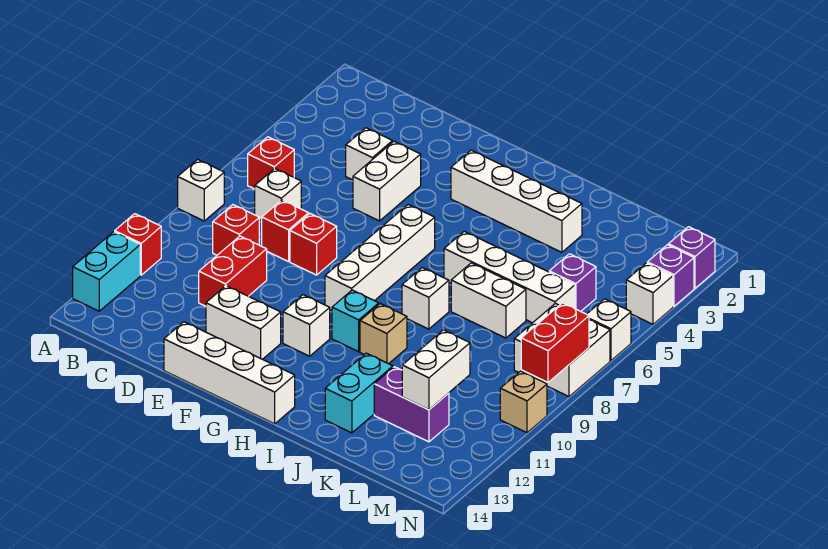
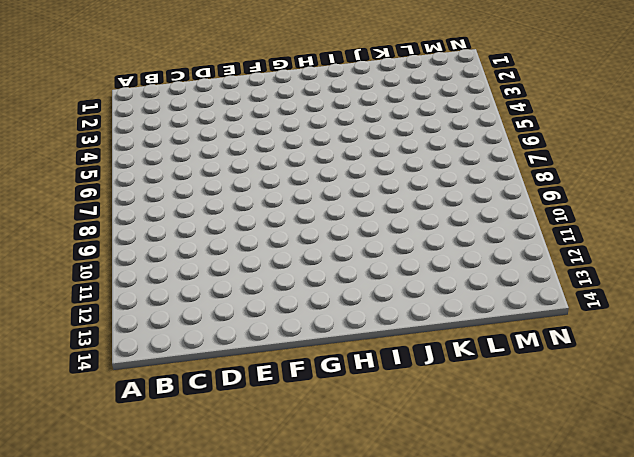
none -> white brick A8 level 1
none -> red brick A11 level 1
none -> cyan brick A12:A13 level 1
none -> red brick B6 level 1

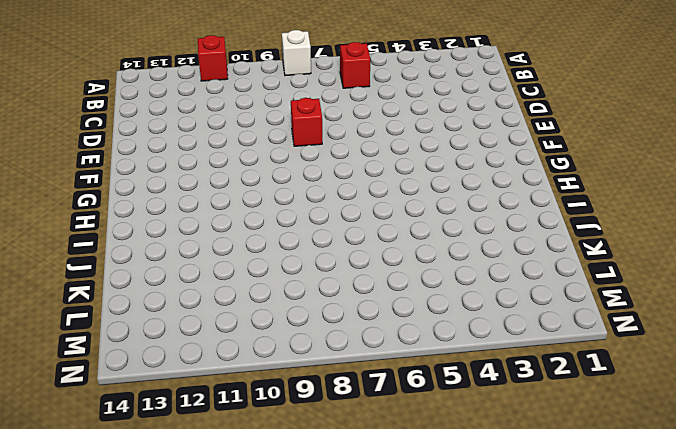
none -> cyan brick A12:A13 level 1
none -> white brick C7 level 1
none -> red brick C9 level 1
none -> white brick D4 level 1

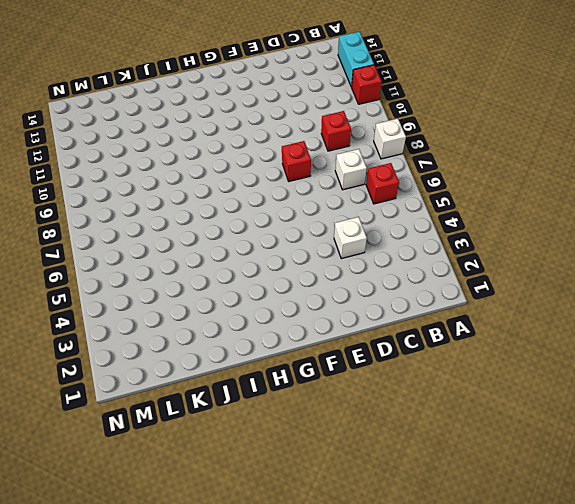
none -> red brick D8 level 1
none -> red brick D10:D11 level 1
none -> white brick E4:E5 level 1
none -> white brick E12:F12 level 1

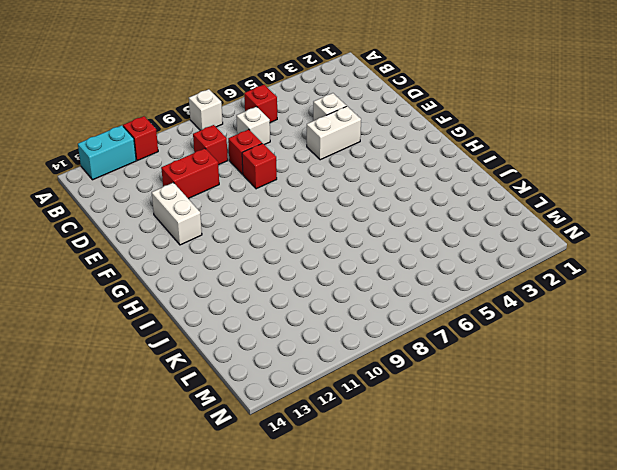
none -> white brick E14:H14 level 1
none -> white brick G3:J3 level 1
none -> white brick G6:G9 level 1
none -> white brick G11 level 1

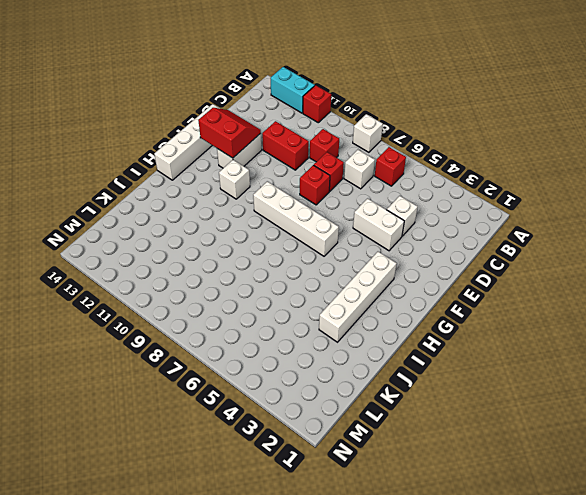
red slope E12:F13 level 2 top F -> none
none -> cyan brick H10 level 1
none -> white brick I6:L6 level 1
none -> white brick I8 level 1
none -> tan brick I10 level 1

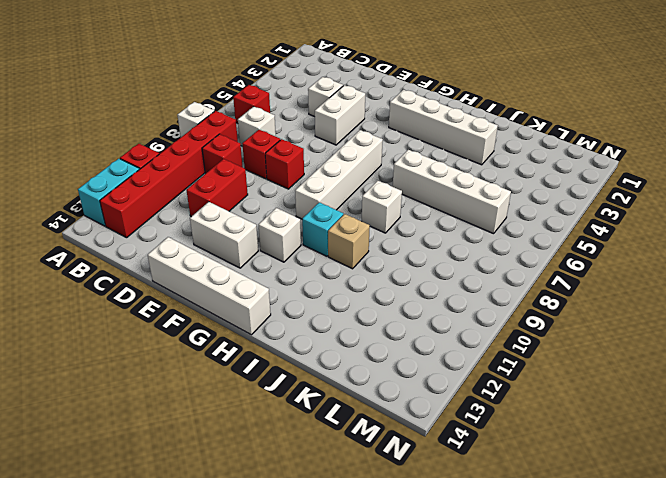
red brick B8:B13 level 1 -> none
none -> white brick J7:K7 level 1
none -> cyan brick J12:J13 level 1
none -> purple brick K12:L12 level 1
none -> purple brick L5 level 1

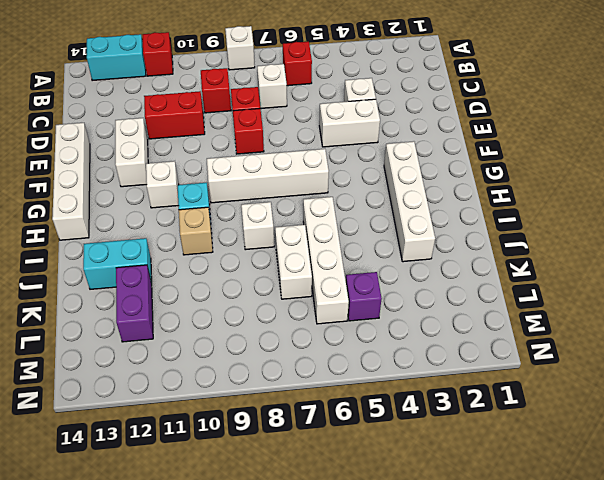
none -> white brick M7:N8 level 1
none -> purple brick N2 level 1
none -> purple brick N3 level 1
none -> white brick N4 level 1

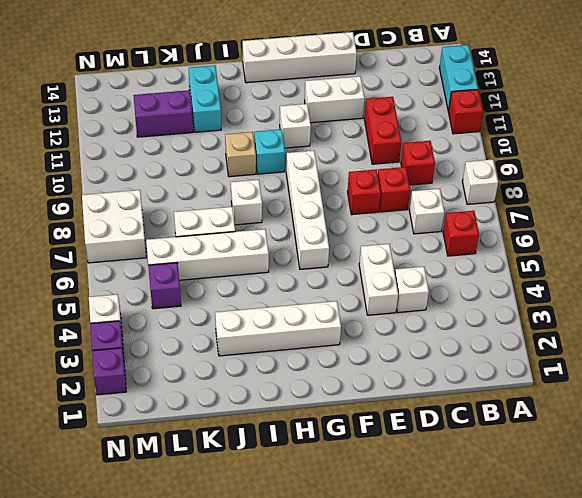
none -> white brick N6 level 1
none -> tan brick N10 level 1
none -> white brick L11:L12 level 2
none -> red brick N8:N9 level 2

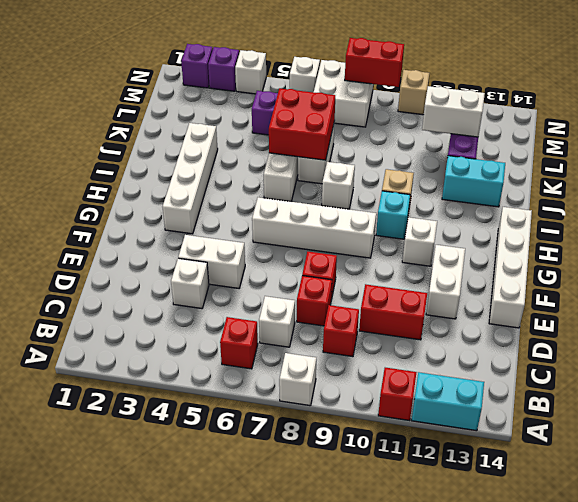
red brick J6:K7 level 2 -> none

